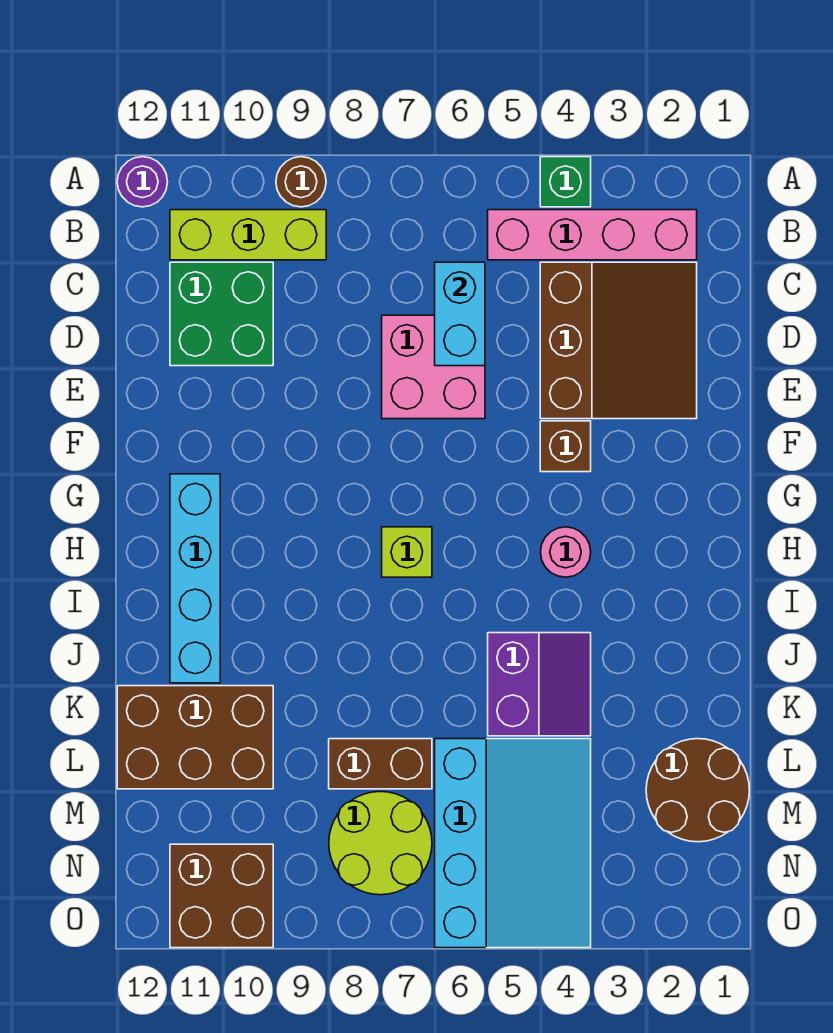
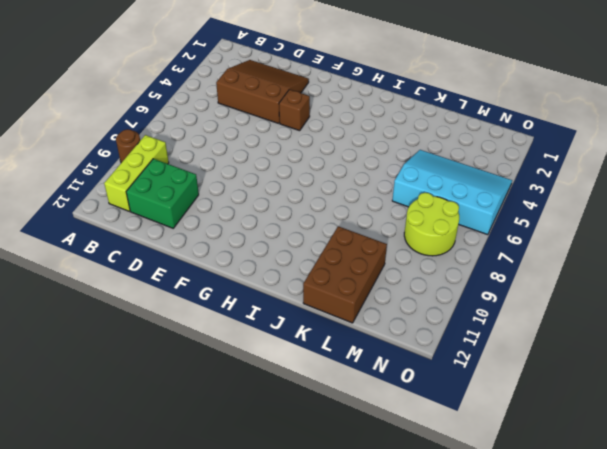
none -> green brick A4 level 1
none -> purple round brick A12 level 1
none -> pink brick B2:B5 level 1

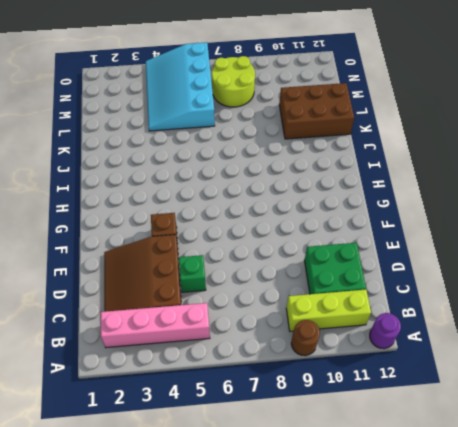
green brick D5 level 1 -> green brick A4 level 1
none -> pink brick D6:E7 level 1
none -> cyan brick G11:J11 level 1
none -> pink round brick H4 level 1

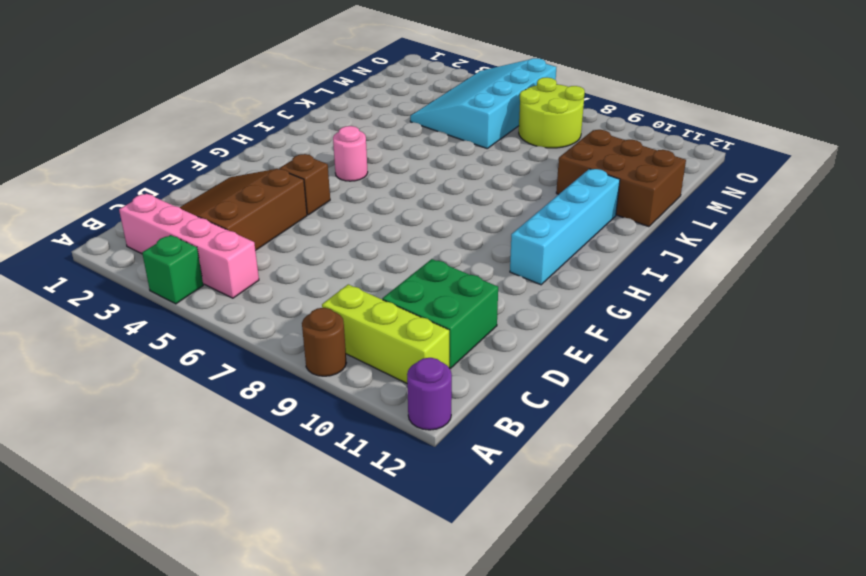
none -> pink brick D6:E7 level 1
none -> lime brick H7 level 1
none -> purple slope J4:K5 level 1 top 5

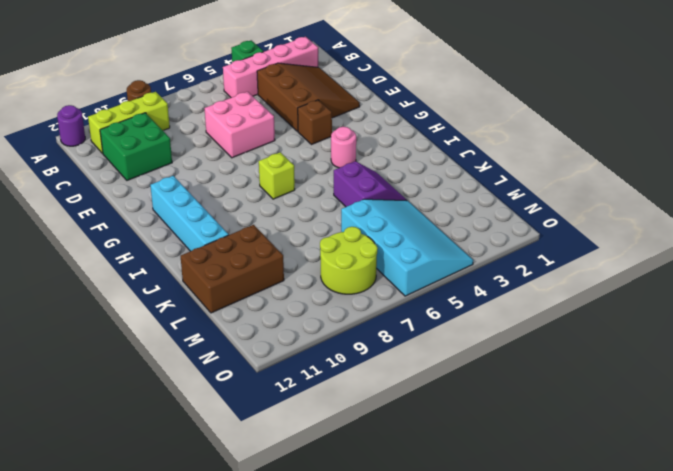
none -> brown round brick L1:M2 level 1
none -> brown brick L7:L8 level 1
none -> brown brick N10:O11 level 1

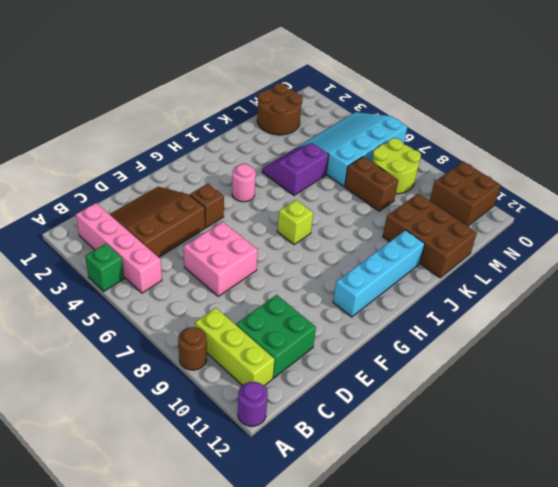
none -> cyan brick C6:D6 level 2

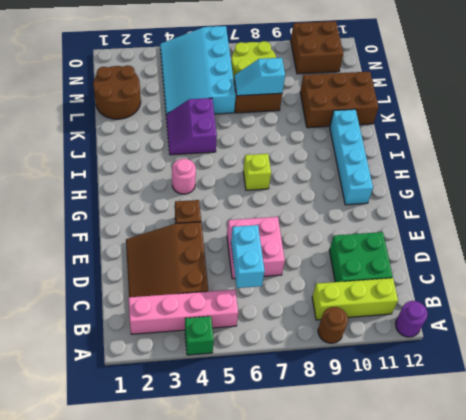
cyan slope L7:L8 level 2 top 8 -> none

